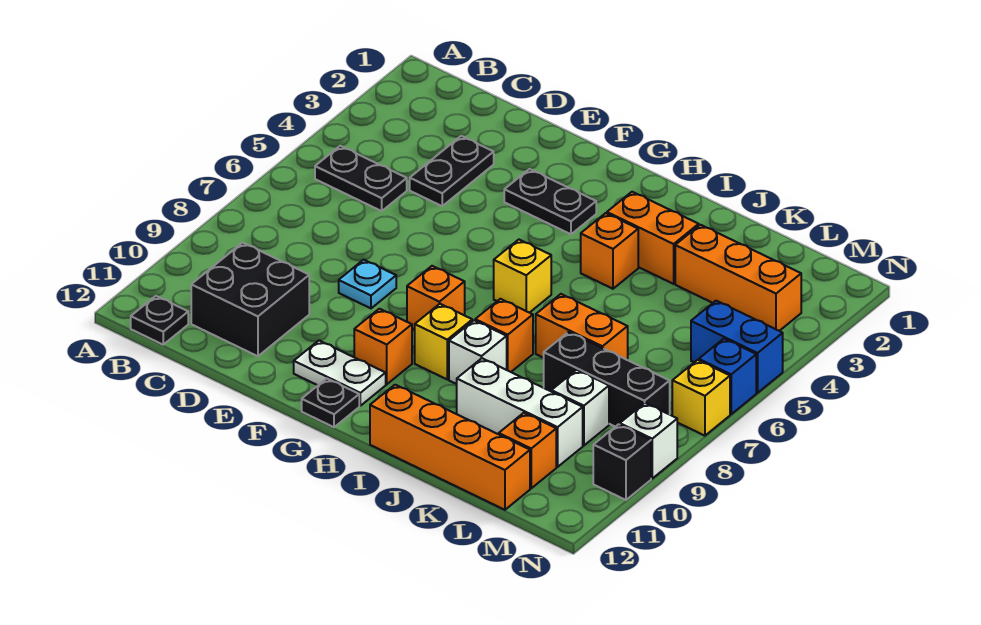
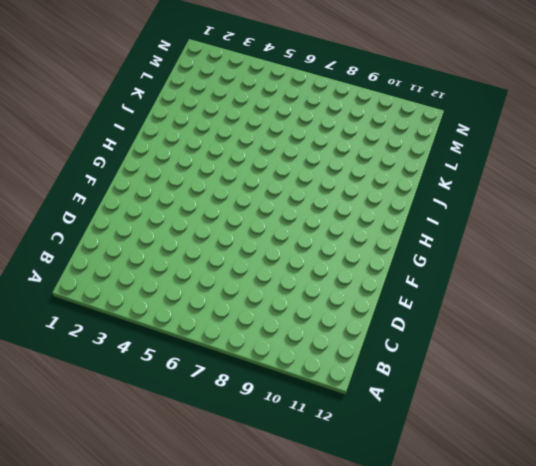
none -> black plate B5:C5 level 1
none -> black plate B12 level 1
none -> black brick C10:D11 level 1

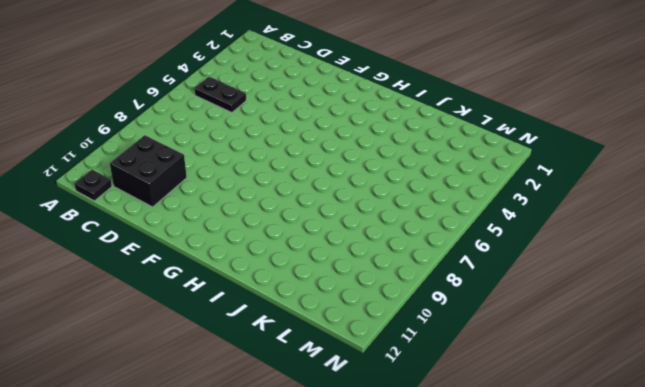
none -> black plate D3:D4 level 1
none -> cyan plate E8 level 1
none -> black plate F3:G3 level 1

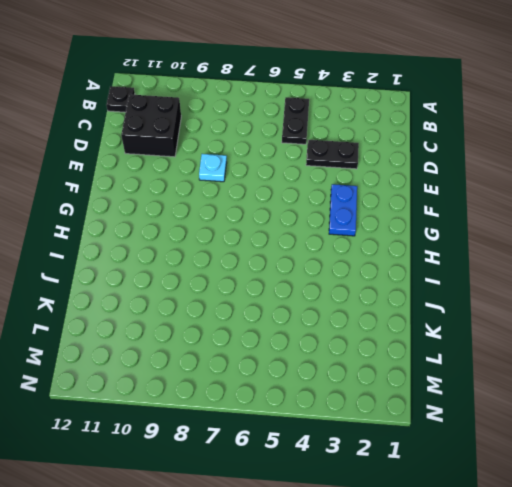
blue plate F3:G3 level 1 -> black plate F3:G3 level 1
none -> white plate F11:G11 level 1
none -> orange brick G8 level 1
none -> orange brick G10 level 1

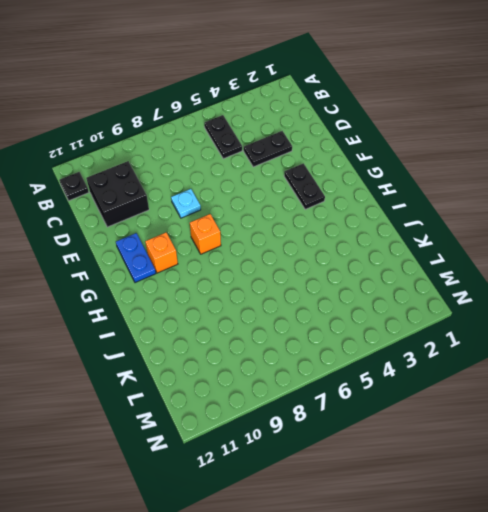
blue plate F11:G11 level 1 -> white plate F11:G11 level 1
none -> black plate G12 level 1
none -> yellow brick H6 level 1
none -> yellow brick H9 level 1

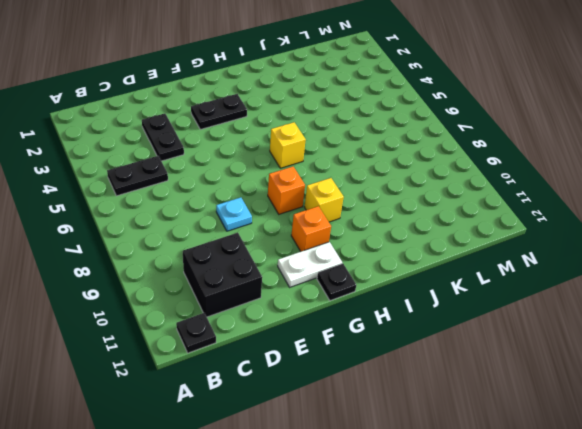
none -> orange brick I3:J3 level 1
none -> orange brick I4 level 1
none -> orange brick I8 level 1

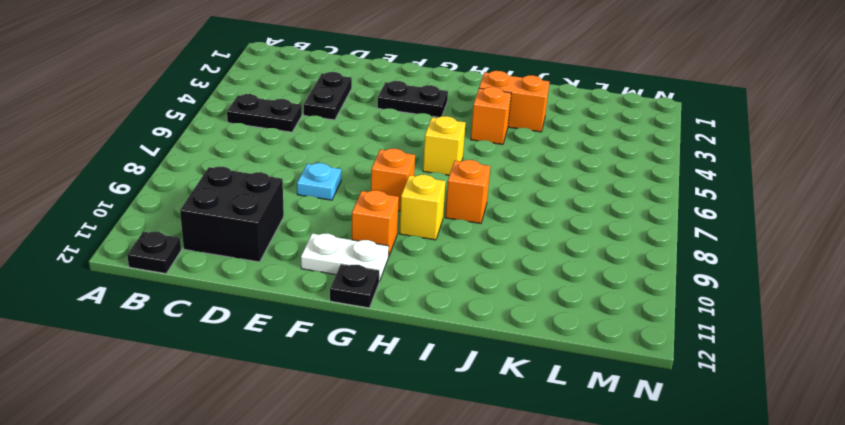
none -> white brick I9 level 1
none -> orange brick I12:L12 level 1
none -> orange brick J7:K7 level 1

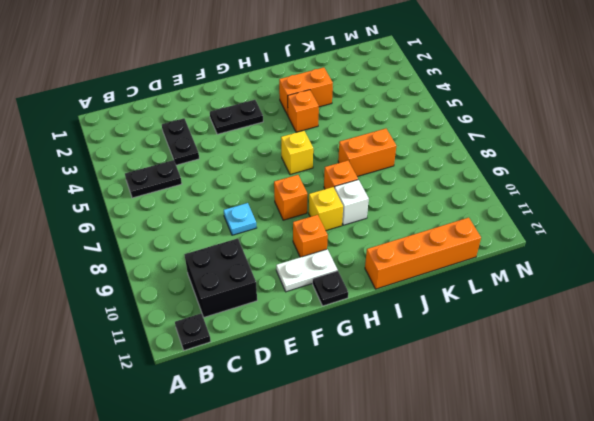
none -> white brick J10:L10 level 1
none -> orange brick K3:M3 level 1
none -> black brick K8:M8 level 1

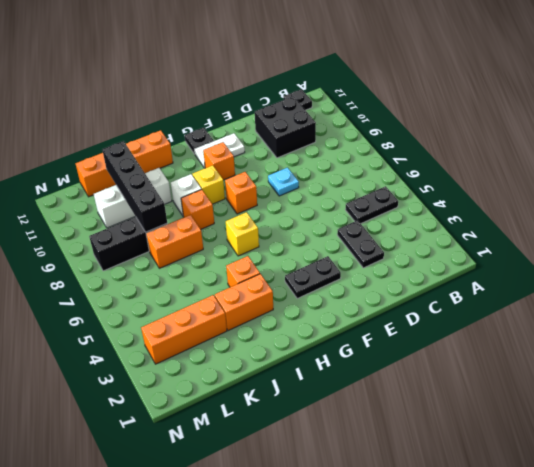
black brick K8:K11 level 2 -> none
none -> white brick L9 level 1
none -> orange brick L11 level 1
none -> blue brick M5:N5 level 1

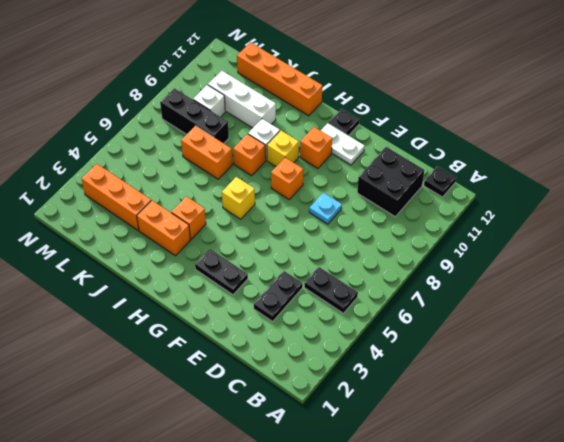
none -> orange brick L11 level 1
none -> blue brick M5:N5 level 1
none -> blue brick N6 level 1

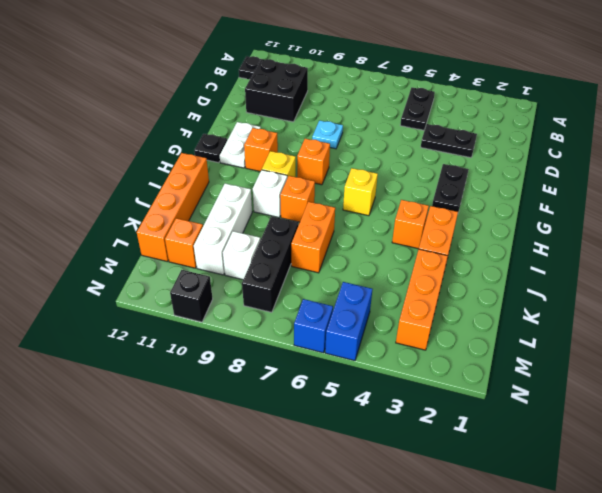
none -> yellow brick N7 level 1
none -> white brick N9 level 1

